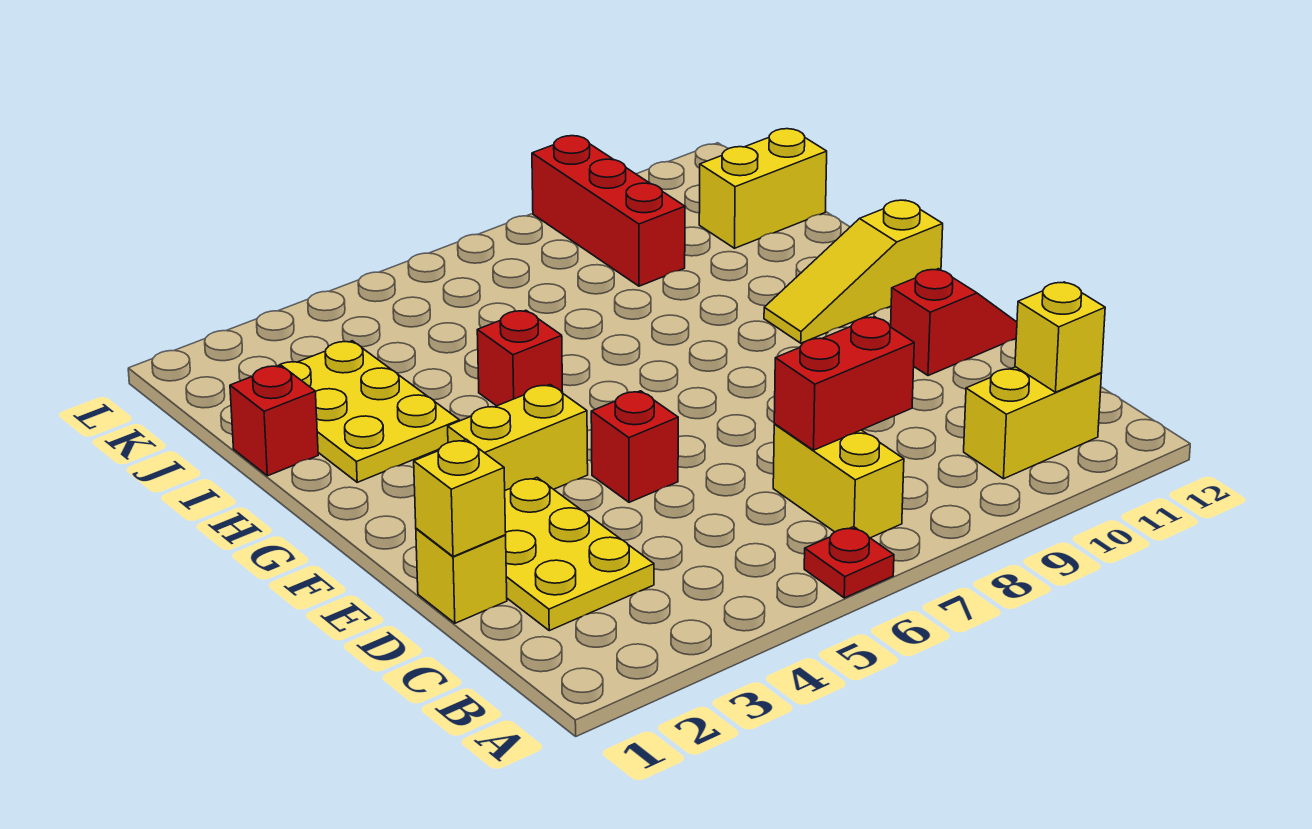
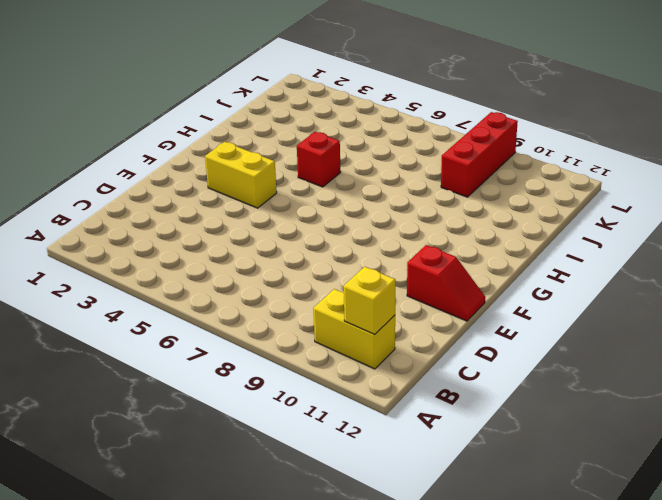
none -> red plate A6 level 1
none -> yellow brick B7:C7 level 1
none -> yellow plate C2:E3 level 1

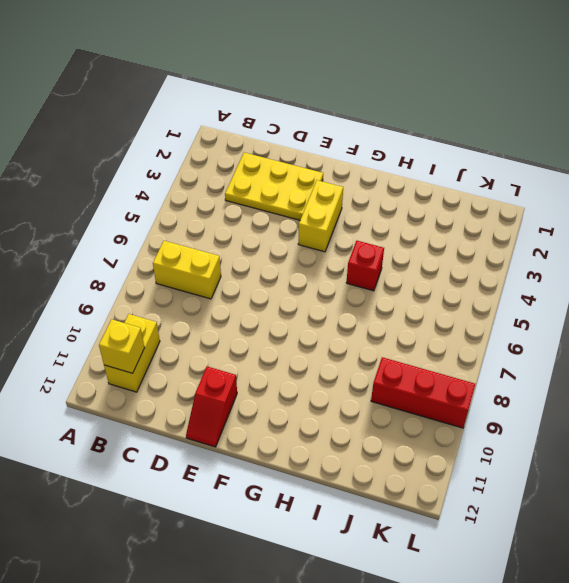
none -> red plate A6 level 1
none -> yellow brick D1 level 1
none -> red brick E5 level 1

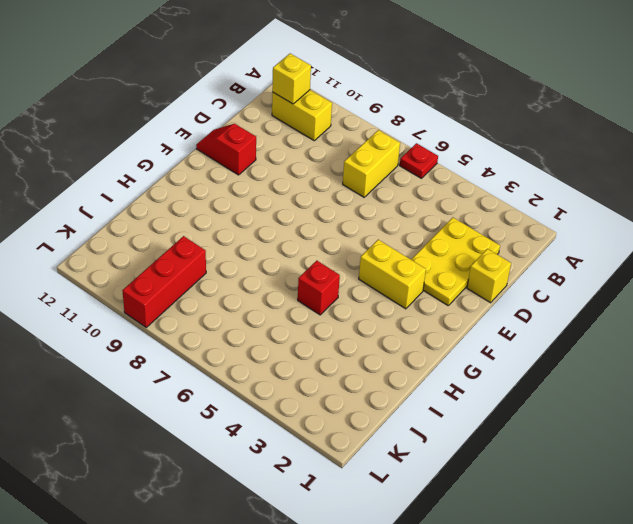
none -> red brick E5 level 1
none -> yellow slope G10:G12 level 1 top 12
none -> yellow plate H2:J3 level 1

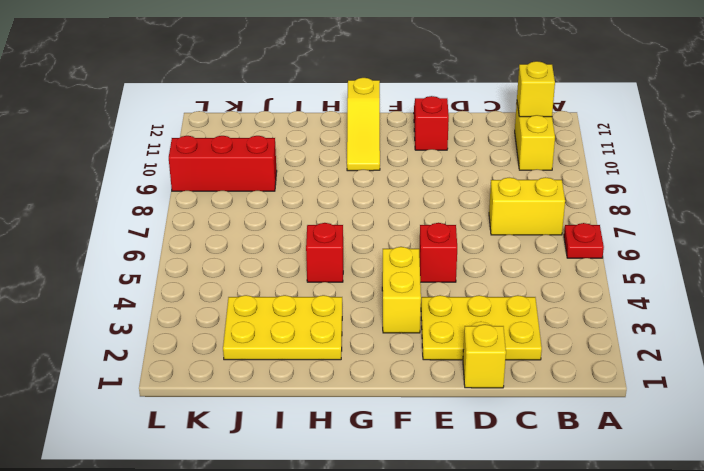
none -> red brick I1 level 1
none -> yellow brick J11:J12 level 1
none -> red brick C7:C8 level 2

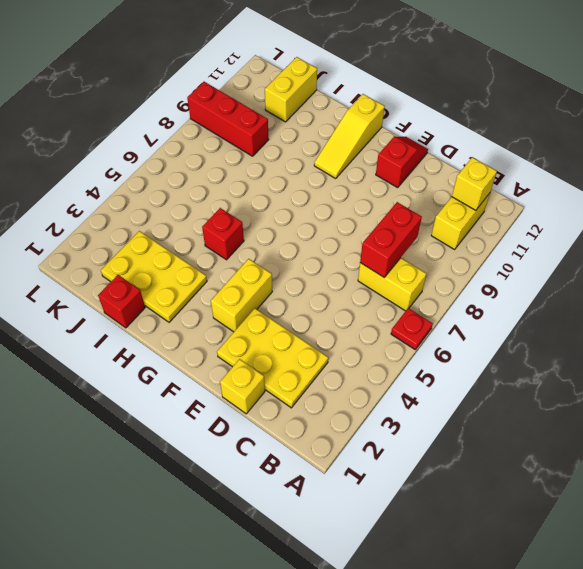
none -> red brick E5 level 1
none -> yellow brick D1 level 2

